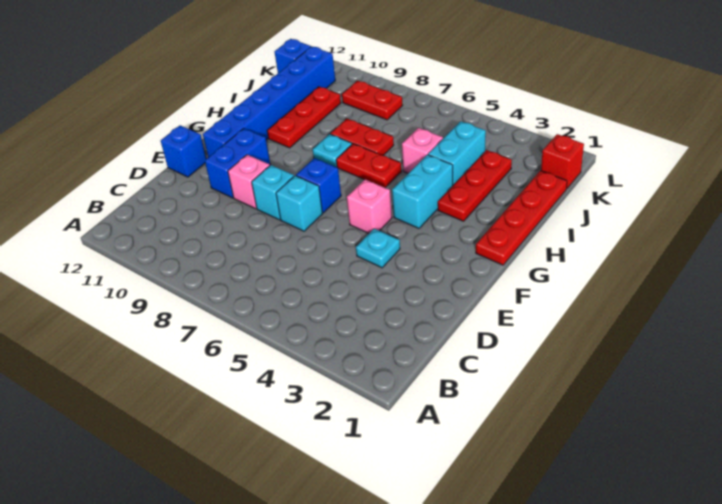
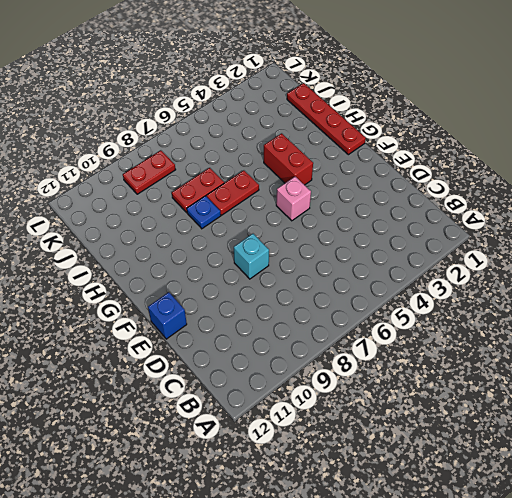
red brick G4:H4 level 1 -> cyan brick G4:H4 level 1
blue plate H8 level 1 -> cyan plate H8 level 1
none -> cyan plate E4 level 1
none -> cyan brick E7 level 1
none -> pink brick E9 level 1

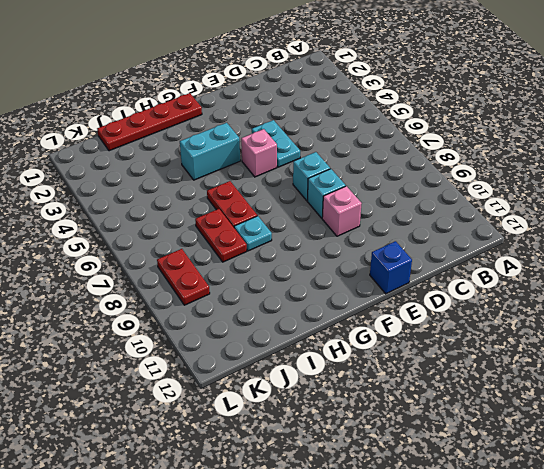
cyan plate E4:E5 level 1 -> cyan plate E4 level 1
none -> blue brick E10:F10 level 1
none -> blue brick F7 level 1
none -> blue brick F11:K11 level 1

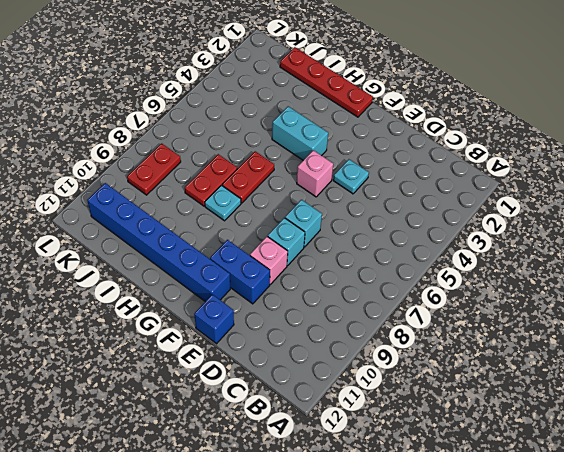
none -> blue brick F7 level 1
none -> red plate H3:J3 level 1
none -> red plate H10:J10 level 1

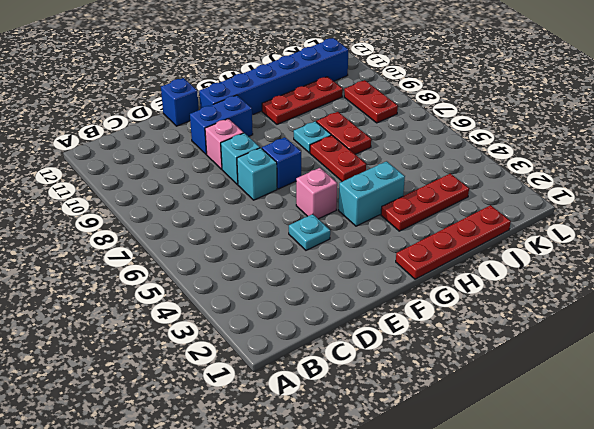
none -> cyan brick I4:J4 level 1
none -> pink brick I5 level 1
none -> red brick K1 level 1

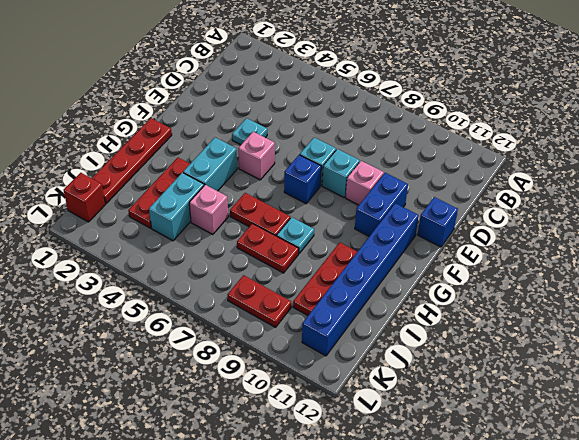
none -> blue brick K12 level 1

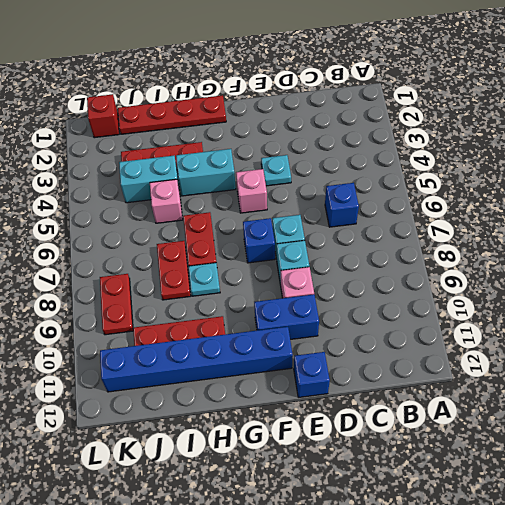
blue brick C6 level 1 -> blue brick K12 level 1

